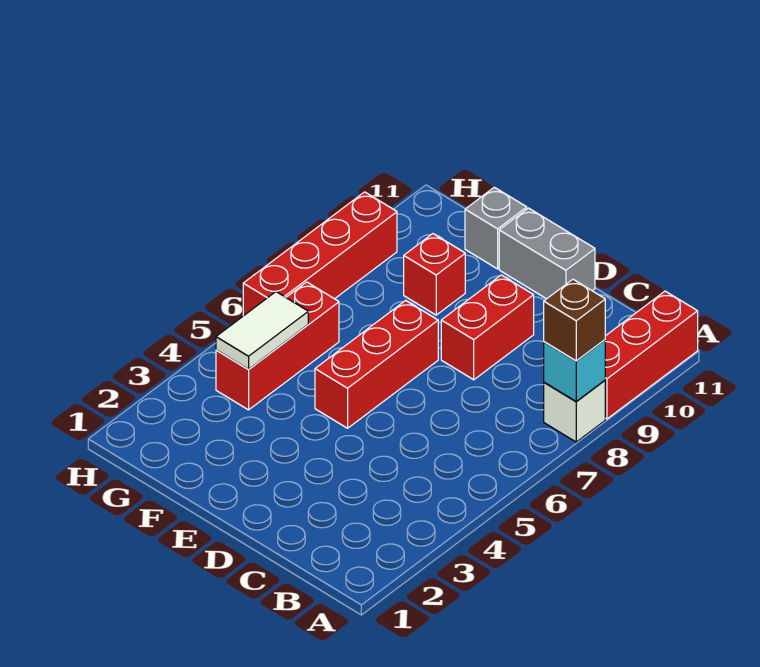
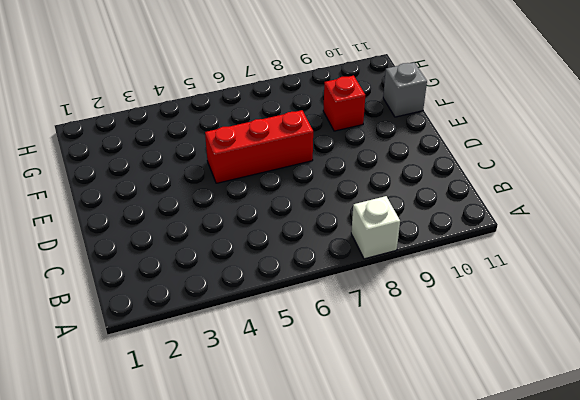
none -> red brick A9:A11 level 1
none -> red brick D8:D9 level 1
none -> grey brick D11:E11 level 1

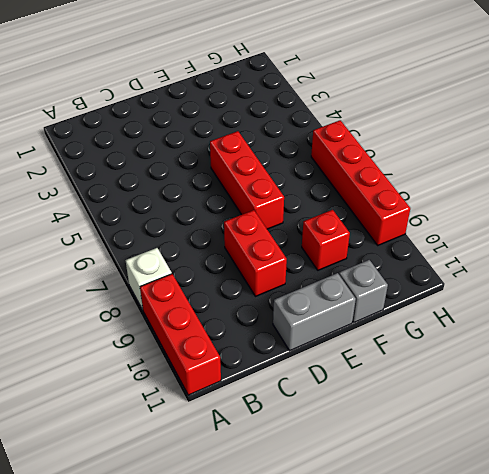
none -> red brick G4:G6 level 1
none -> cyan brick A8 level 2
none -> white tile G4:G5 level 2

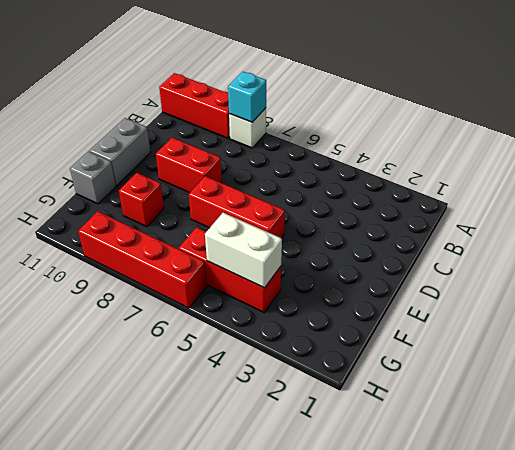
white brick G4:G5 level 2 -> white tile G4:G5 level 2
none -> brown brick A8 level 3

